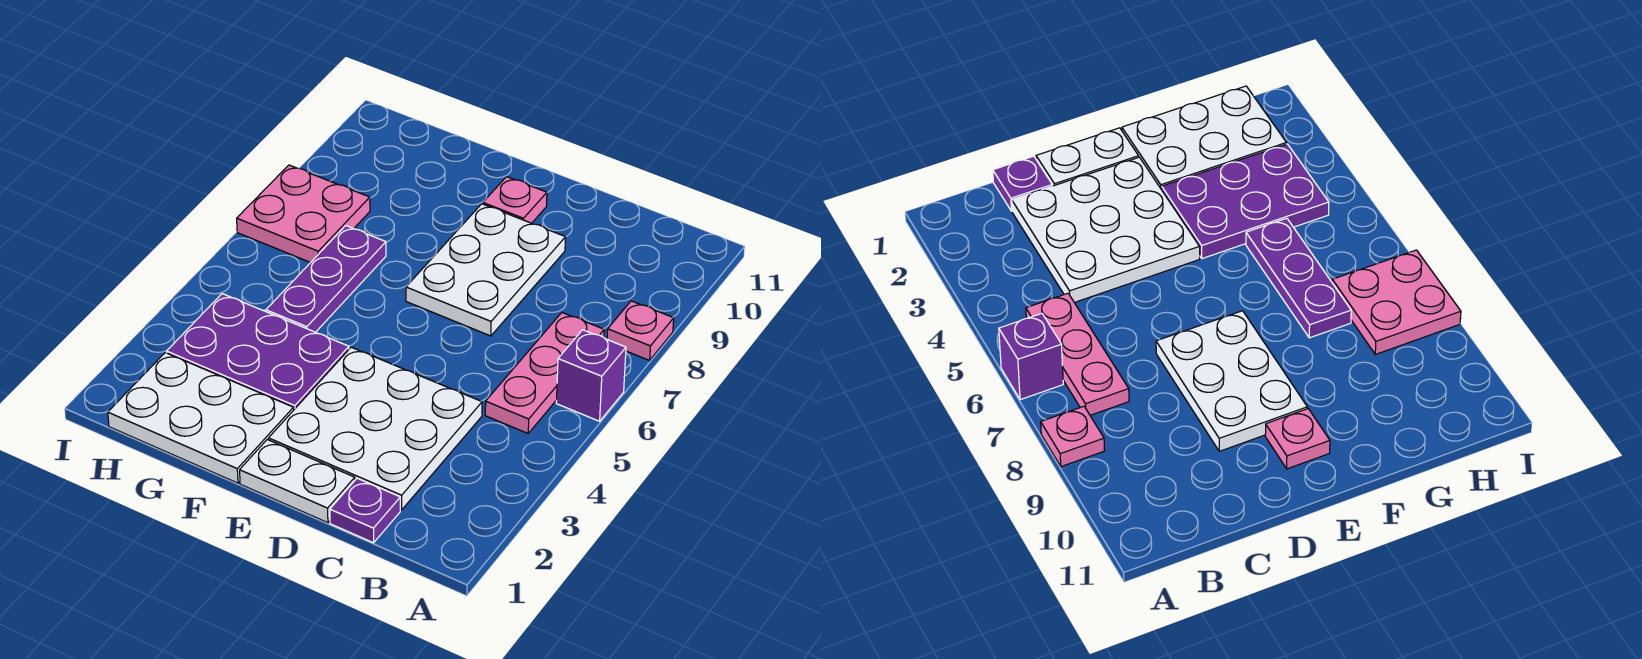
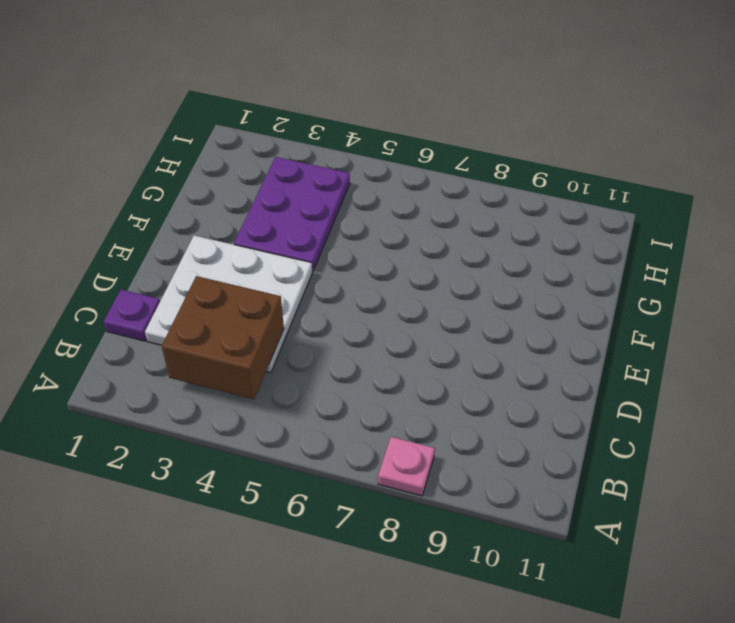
brown brick B3:C4 level 2 -> none
none -> purple brick A6 level 1
none -> pink plate B5:B7 level 1
none -> white plate D1:E1 level 1

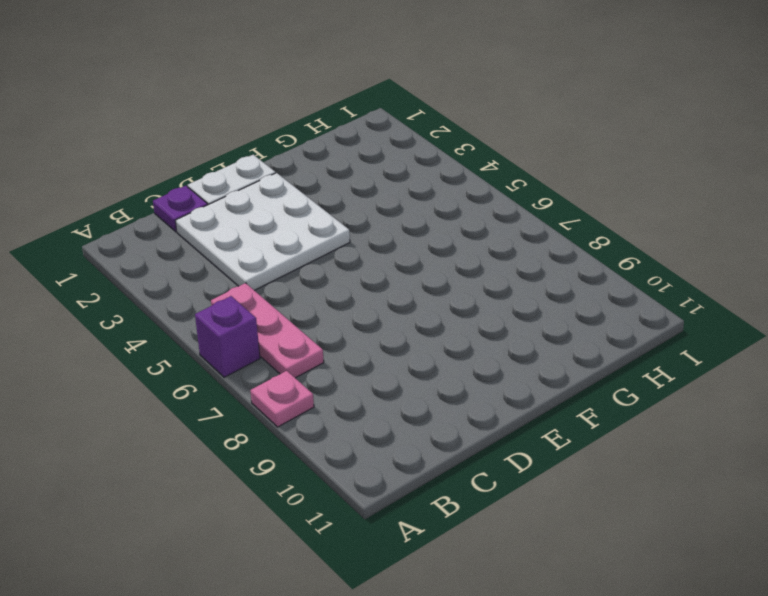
none -> white plate D7:E9 level 1
none -> pink plate E10 level 1
none -> white plate F1:H2 level 1

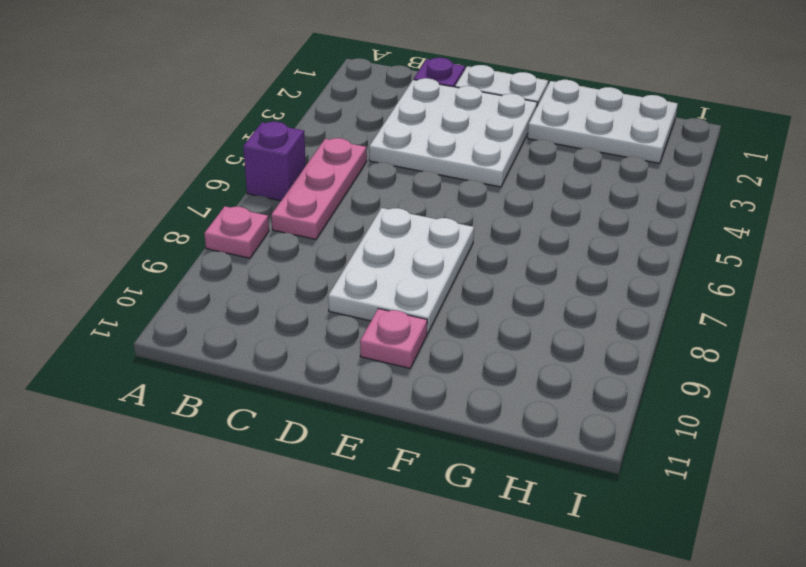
none -> purple plate F3:H4 level 1
none -> purple plate G5:G7 level 1
none -> pink plate H7:I8 level 1

